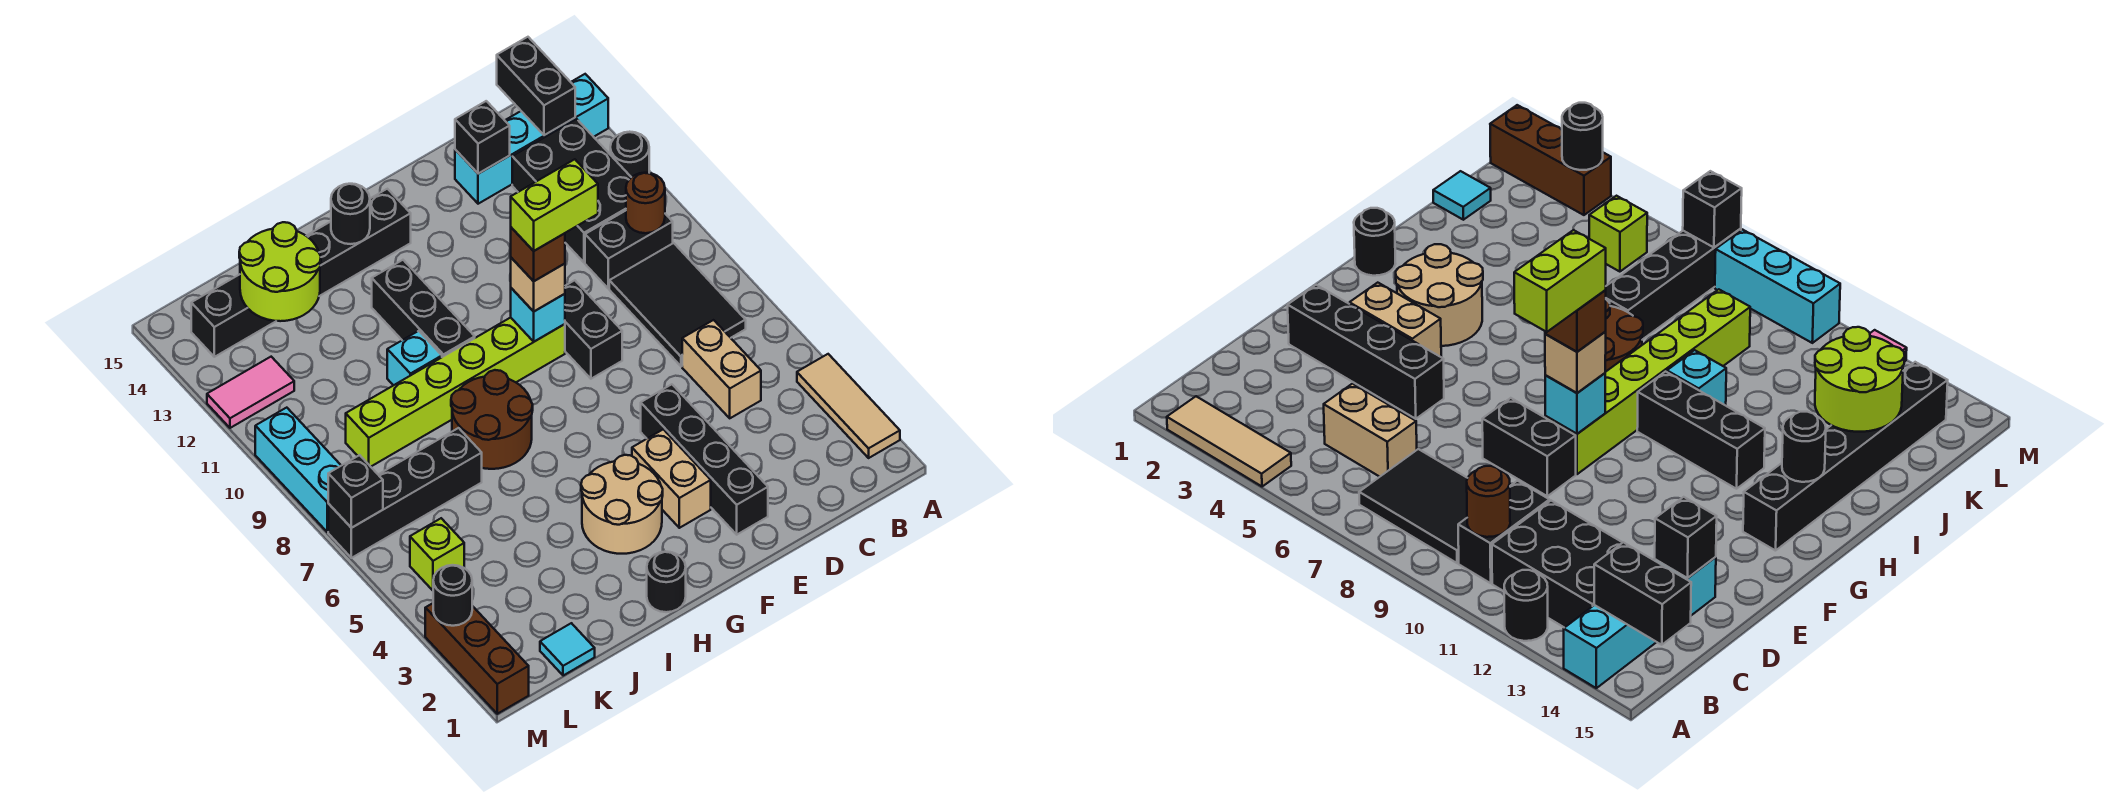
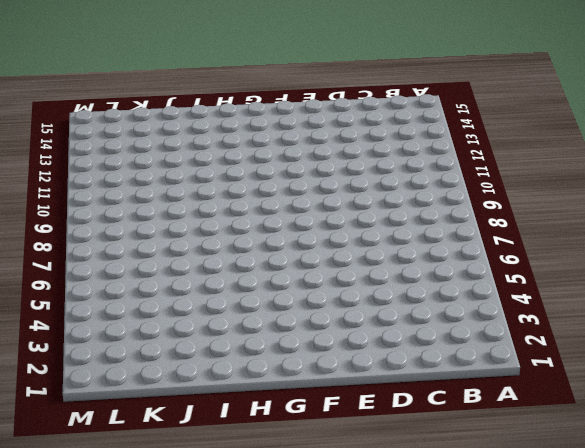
none -> tan tile A2:A4 level 1
none -> black round brick A12 level 1
none -> cyan brick A14:D14 level 1
none -> black tile B7:C9 level 1

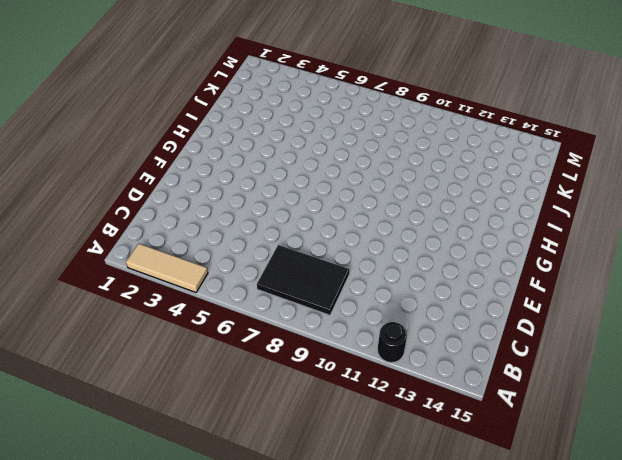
none -> cyan brick A14:D14 level 1
none -> black brick B10:C10 level 1
none -> black brick B11:C13 level 1
none -> tan brick C5:C6 level 1

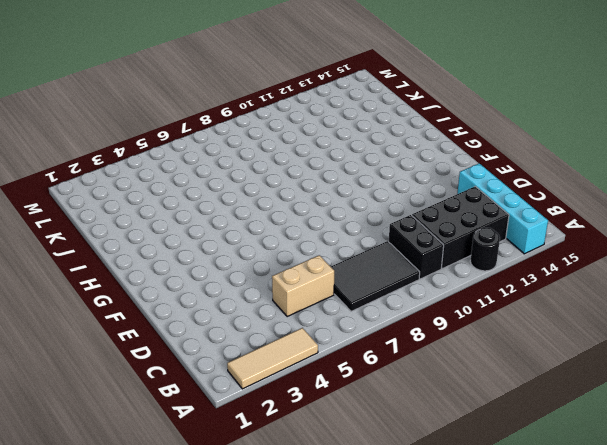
none -> black brick E2:E5 level 1
none -> black brick E8:E9 level 1
none -> tan brick F3:F4 level 1
none -> lime brick F9:K9 level 1

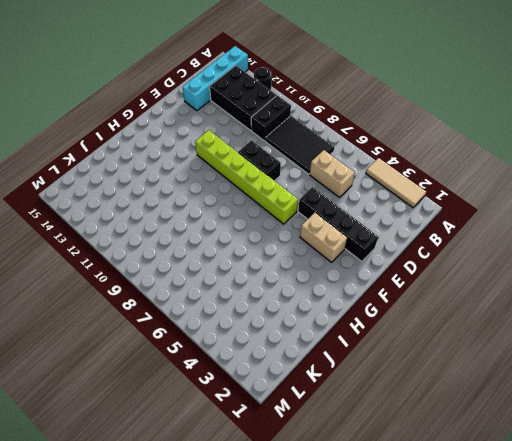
lime brick F6:F11 level 1 -> lime brick F9:K9 level 1
none -> tan round brick G3:H4 level 1
none -> black brick G14:L14 level 1
none -> black round brick H1 level 1
none -> brown round brick H7:I8 level 1

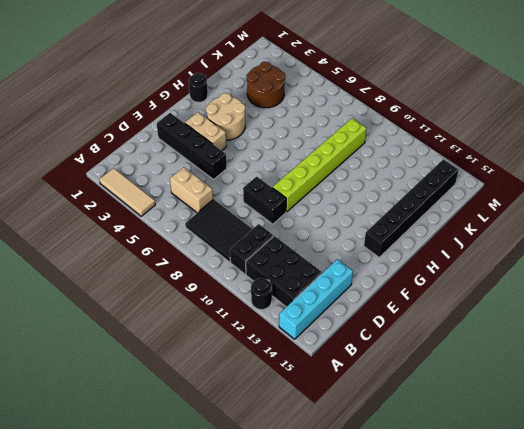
brown round brick J3:K4 level 1 -> brown round brick H7:I8 level 1
none -> black brick H10:H12 level 1
none -> cyan brick I10 level 1
none -> black brick J7:M7 level 1
none -> cyan tile K1 level 1

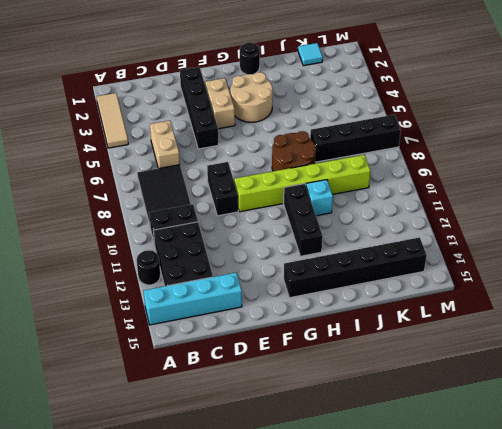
none -> lime brick L5 level 1
none -> pink tile L12:M12 level 1
none -> brown brick M1:M3 level 1
none -> cyan brick M8:M10 level 1

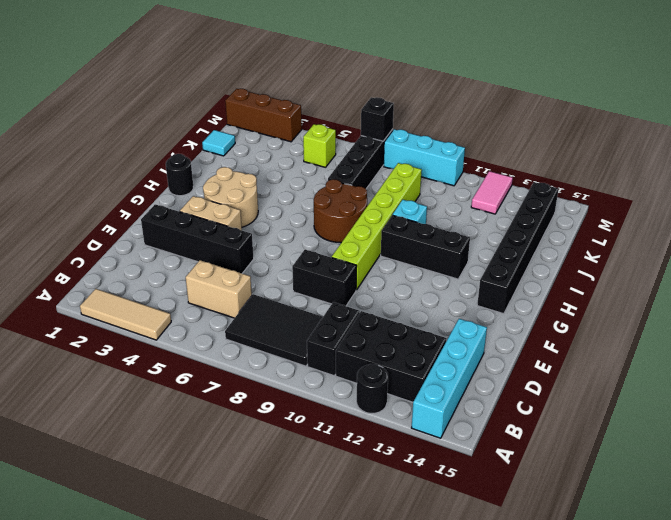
none -> brown round brick B10 level 2
none -> black brick B14:B15 level 2
none -> black brick D14 level 2
none -> cyan brick F9 level 2

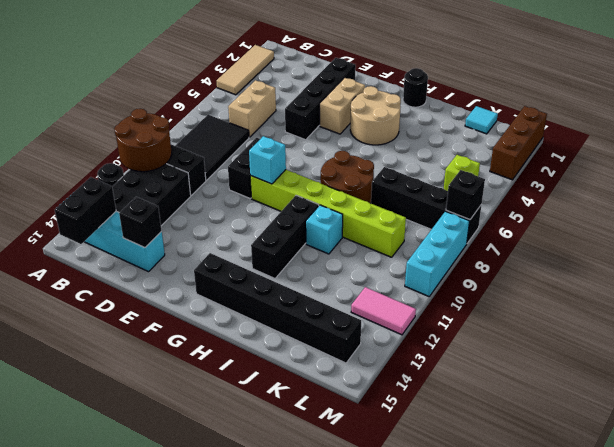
brown round brick A10:B11 level 2 -> brown round brick B10 level 2
none -> black round brick H14 level 2
none -> lime round brick J13:K14 level 2
none -> black round brick M3 level 2
none -> tan brick F9 level 3

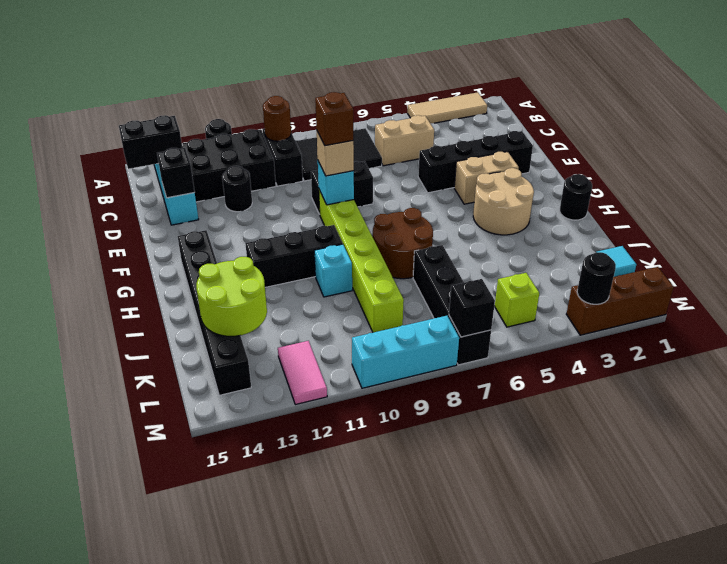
black round brick D12 level 1 -> black round brick H14 level 2
none -> lime brick E9:F9 level 5

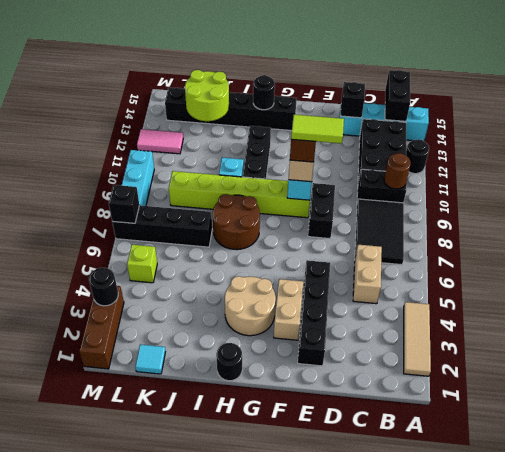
lime tile E9:F9 level 5 -> lime brick E9:F9 level 5

